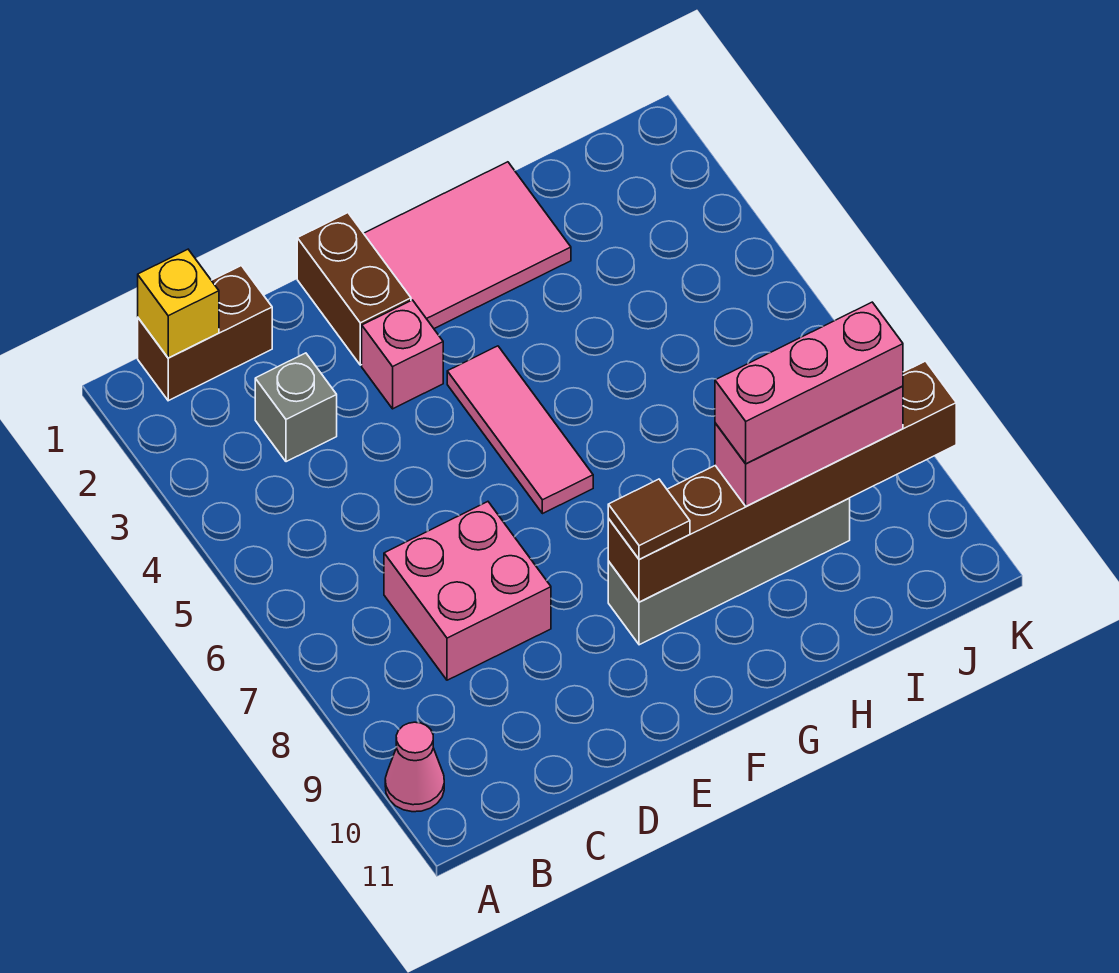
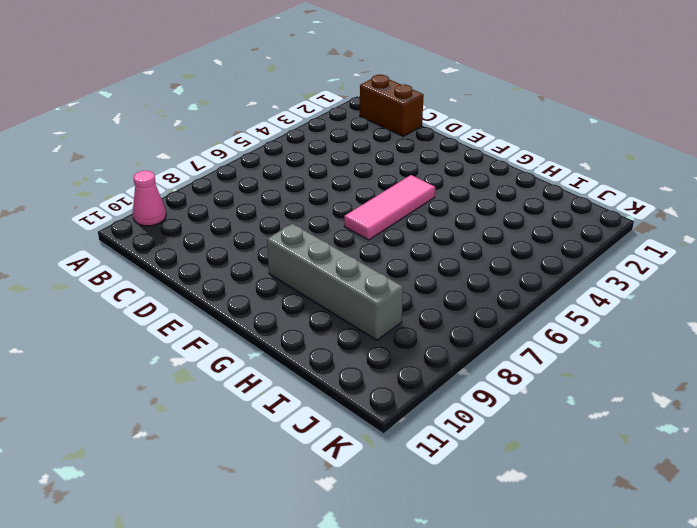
none -> grey brick C3 level 1
none -> pink brick C7:D8 level 1
none -> brown brick E1:E2 level 1

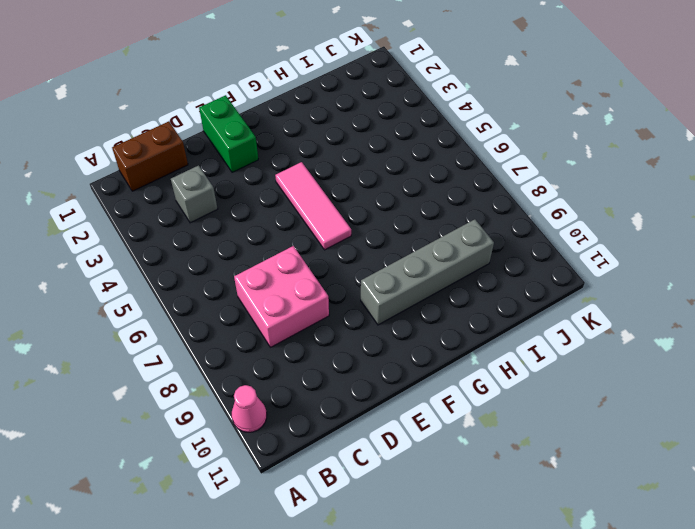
green brick E1:E2 level 1 -> brown brick E1:E2 level 1
none -> pink brick E3 level 1
none -> pink tile F1:H2 level 1
none -> yellow brick B1 level 2

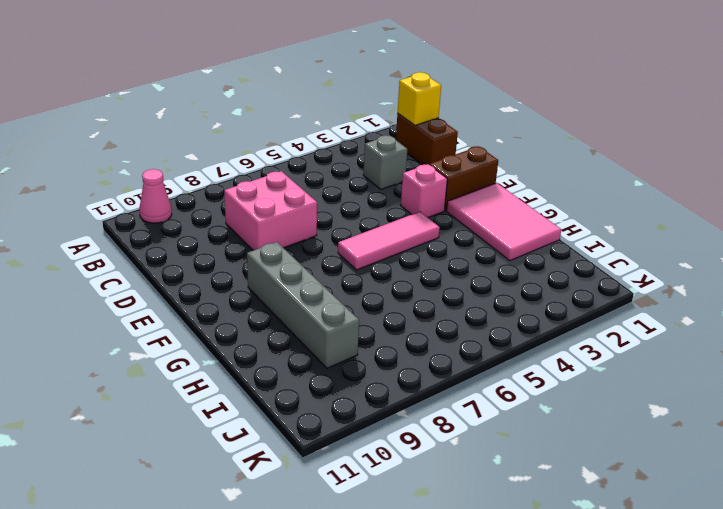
none -> brown brick F9:K9 level 2
none -> brown tile F9 level 3
none -> pink brick H9:J9 level 3

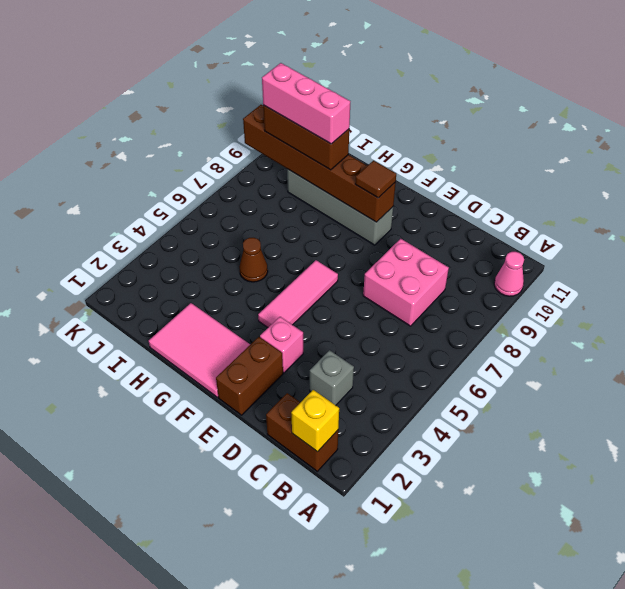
brown cone H5 level 1 -> none
brown brick H9:J9 level 3 -> pink brick H9:J9 level 3

